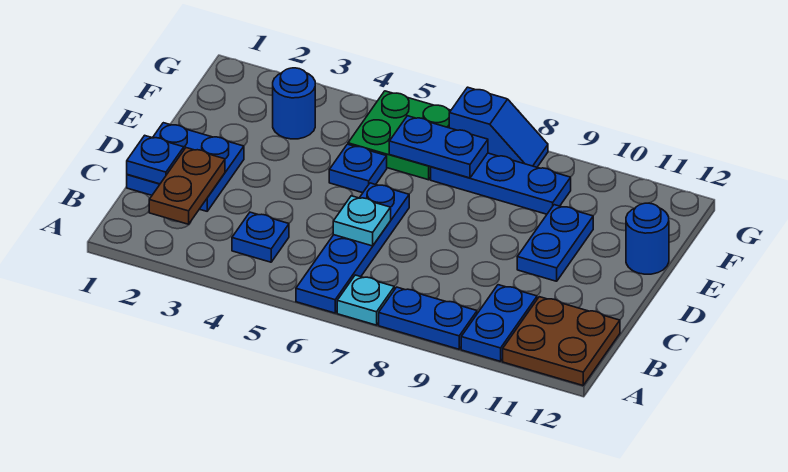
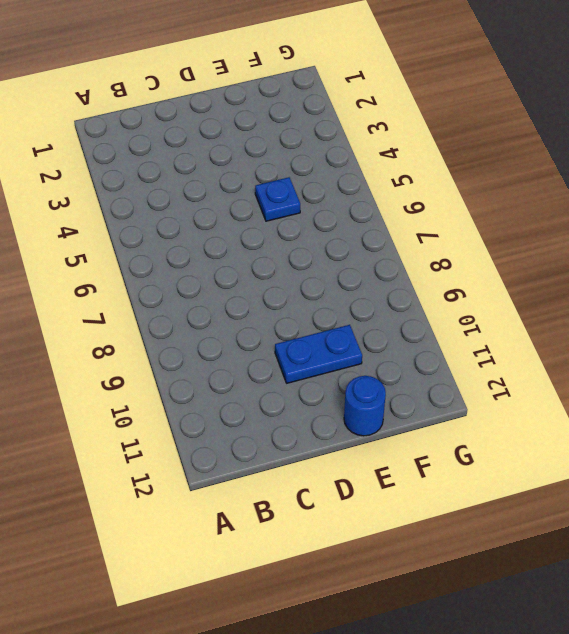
none -> blue plate A6:D6 level 1
none -> cyan plate A7 level 1
none -> blue plate A8:A9 level 1

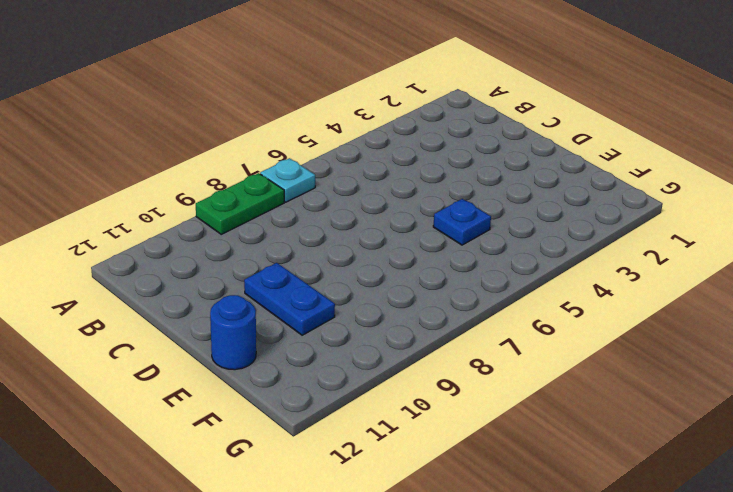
green plate A8:A9 level 1 -> blue plate A8:A9 level 1
none -> blue plate A6:D6 level 1
none -> blue plate A10:B10 level 1
none -> brown plate A11:B12 level 1

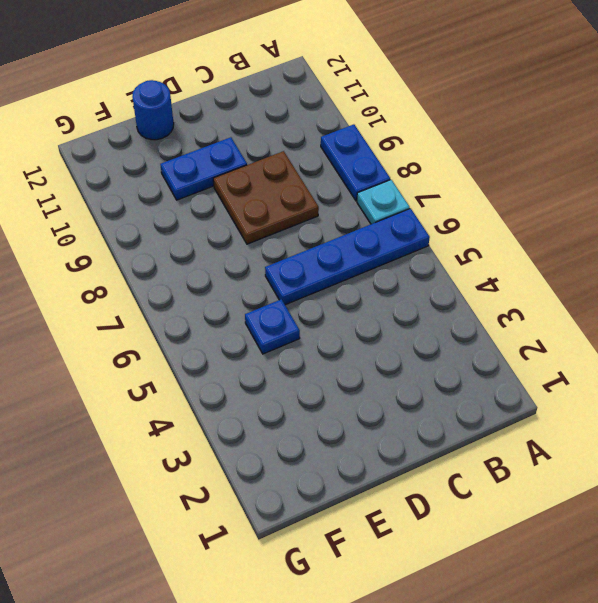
brown plate C8:D9 level 1 -> brown plate A11:B12 level 1
none -> blue plate A10:B10 level 1
none -> blue plate B4 level 1
none -> blue plate C1:D2 level 1

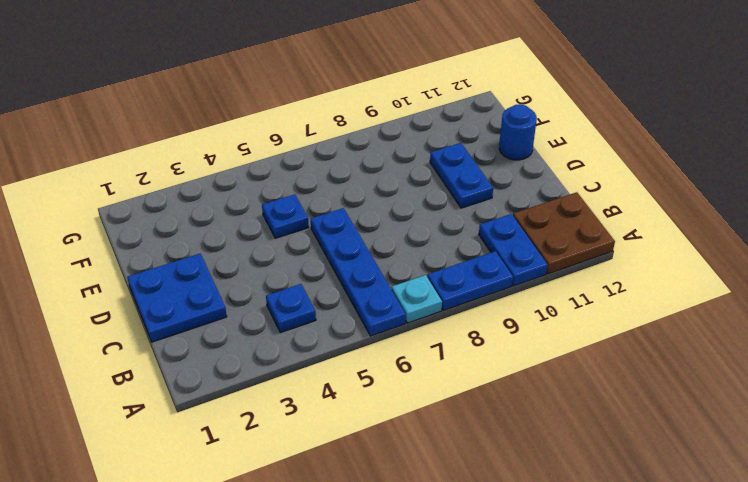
none -> blue round brick F3 level 1
none -> green plate F5:G6 level 1
none -> blue plate F7:F9 level 1

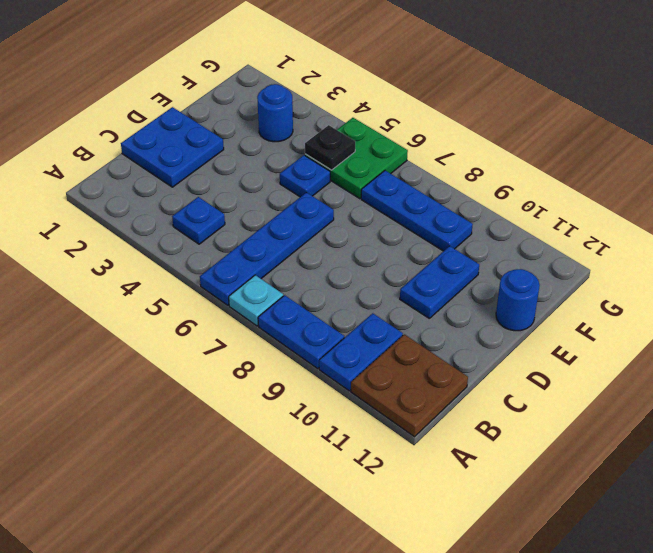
black plate F5 level 2 -> none
none -> blue slope G7:G8 level 1 top 7
none -> brown plate B2:C2 level 2
none -> blue plate C1 level 2

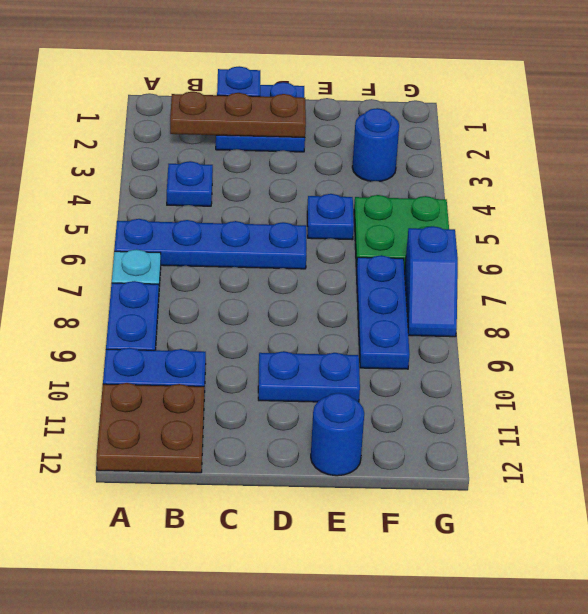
brown plate B2:D2 level 2 -> brown plate B2:C2 level 2
none -> cyan plate C6 level 2
none -> blue plate F6:F7 level 2

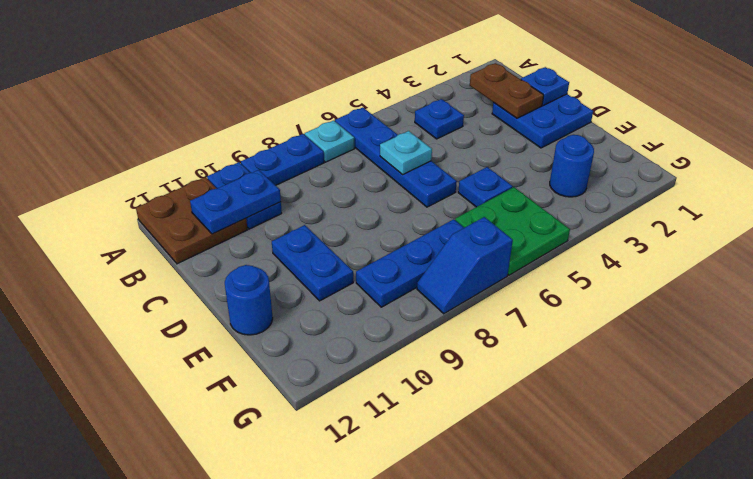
blue plate B10:B11 level 2 -> blue plate F6:F7 level 2

